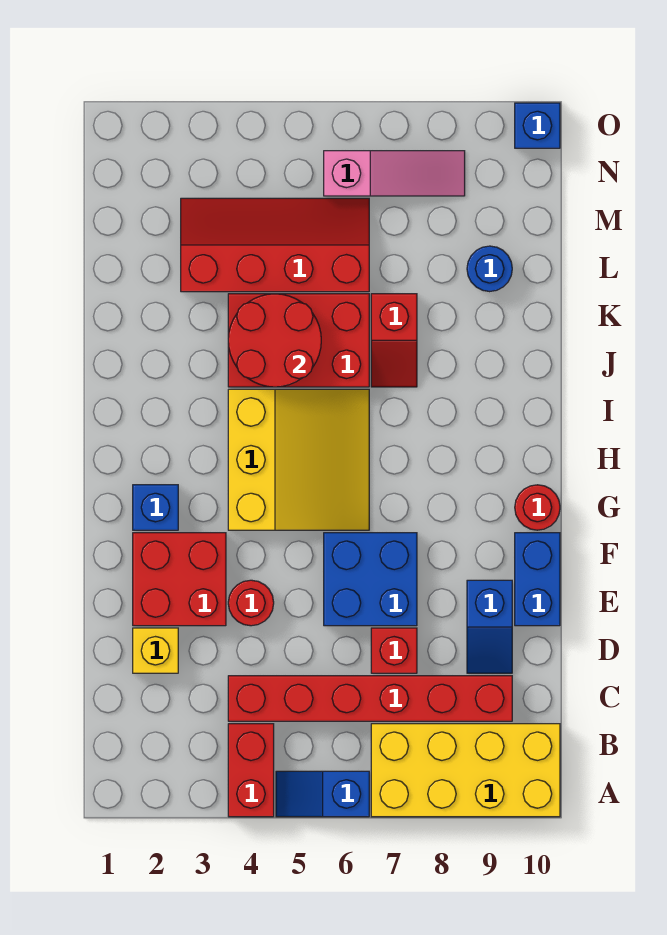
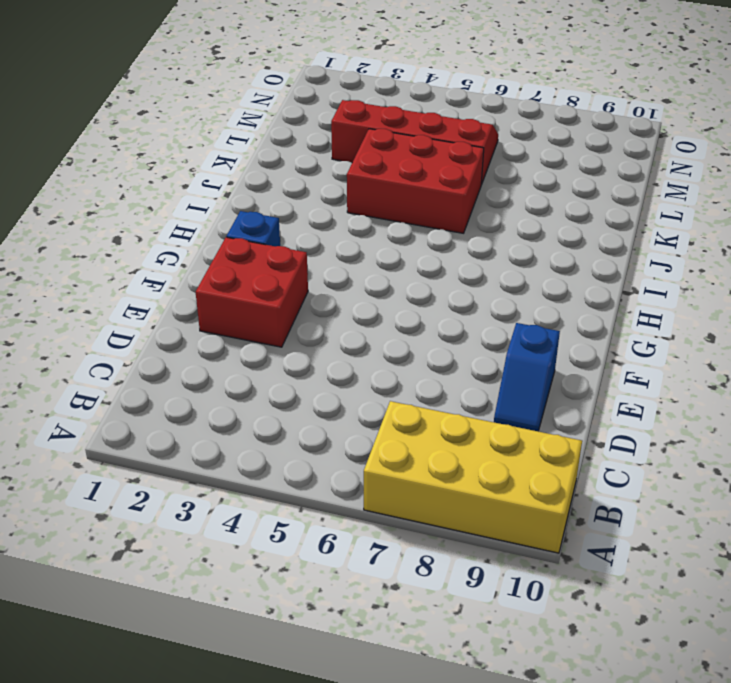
none -> red brick A4:B4 level 1
none -> blue slope A5:A6 level 1 top 6
none -> red brick C4:C9 level 1

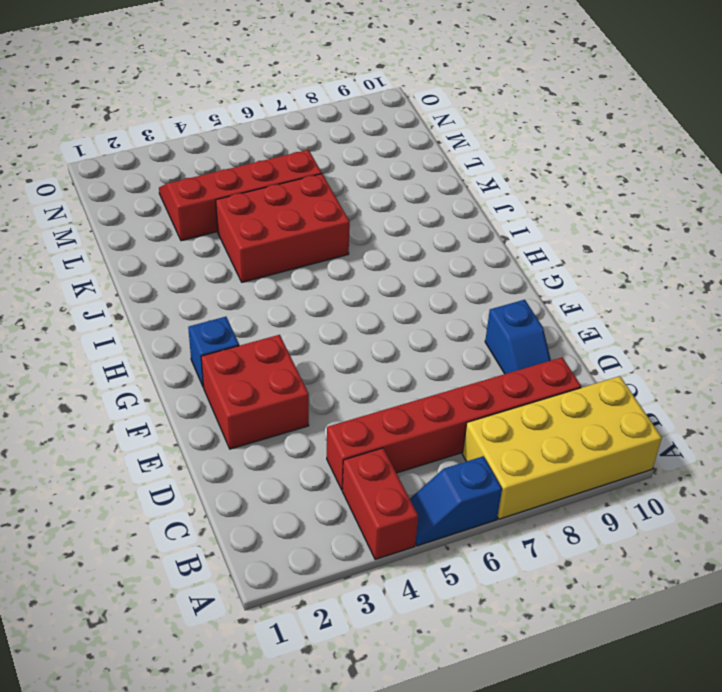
none -> yellow brick D2 level 1
none -> red brick D7 level 1
none -> red round brick E4 level 1

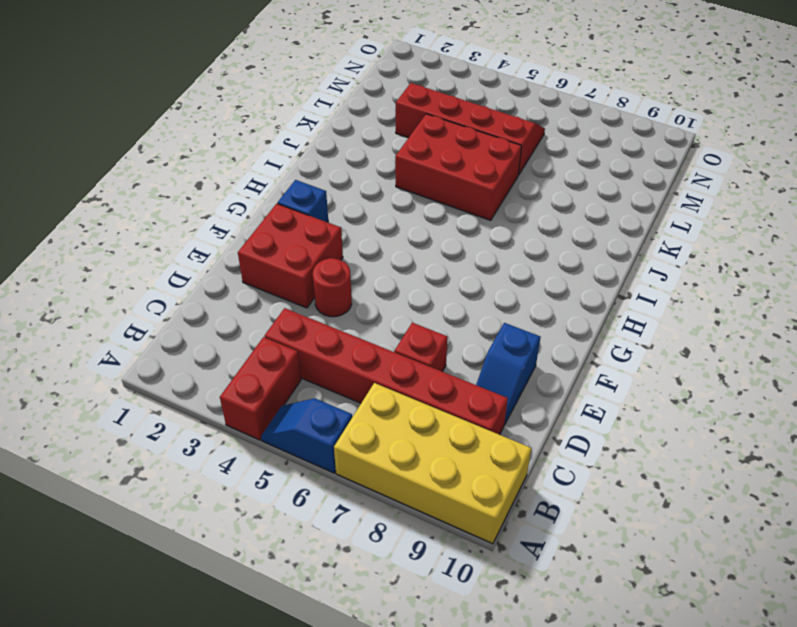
none -> yellow brick D2 level 1
none -> blue brick E6:F7 level 1
none -> blue brick E10:F10 level 1

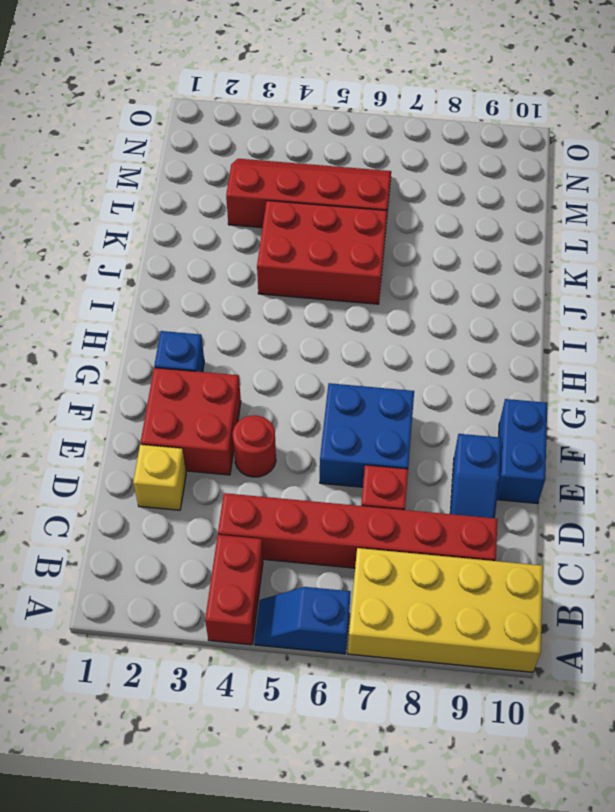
none -> yellow slope G4:I6 level 1 top 4
none -> red round brick G10 level 1
none -> red slope J7:K7 level 1 top K

